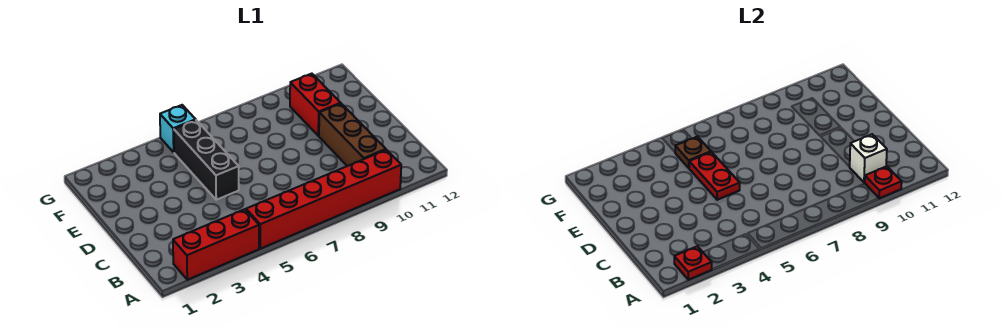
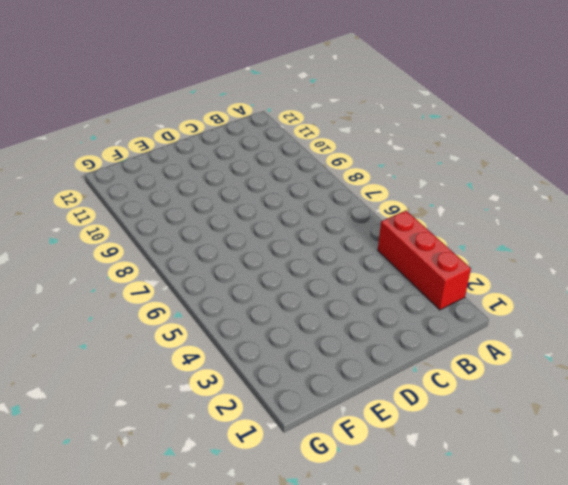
none -> red brick A5:A10 level 1
none -> brown brick B10:D10 level 1

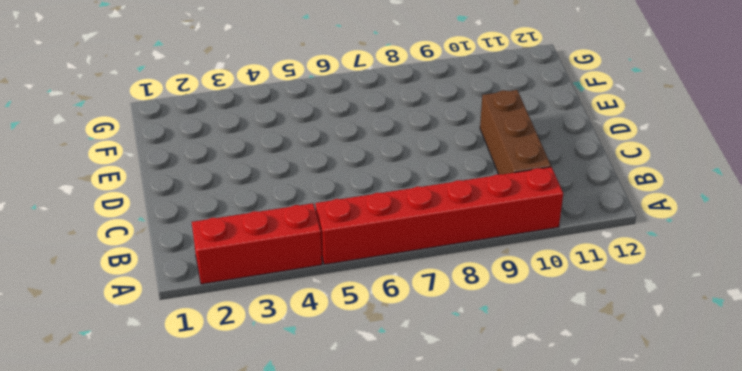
none -> black brick D5:F5 level 1
none -> red brick E10:F10 level 1

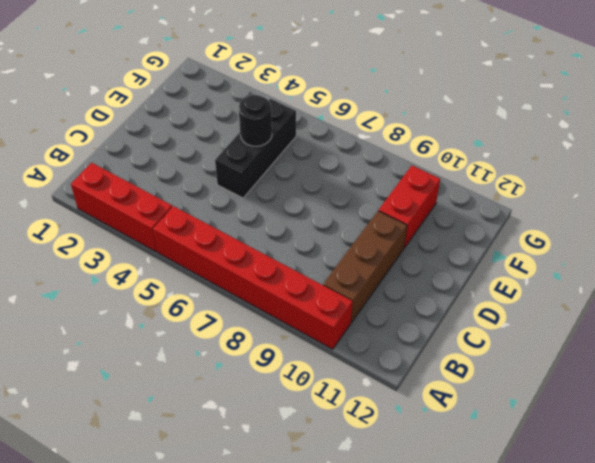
black round brick E5 level 2 -> red plate D5:E5 level 2
none -> cyan brick G5 level 1
none -> red plate A2 level 2

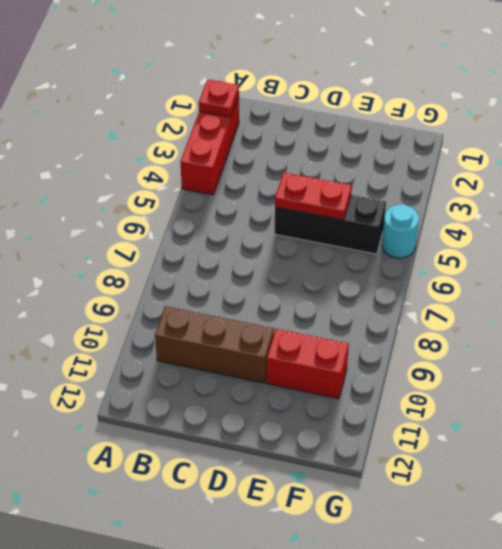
cyan round brick G5 level 1 -> cyan brick G5 level 1
none -> red brick A5:A10 level 1
none -> red plate A10 level 2

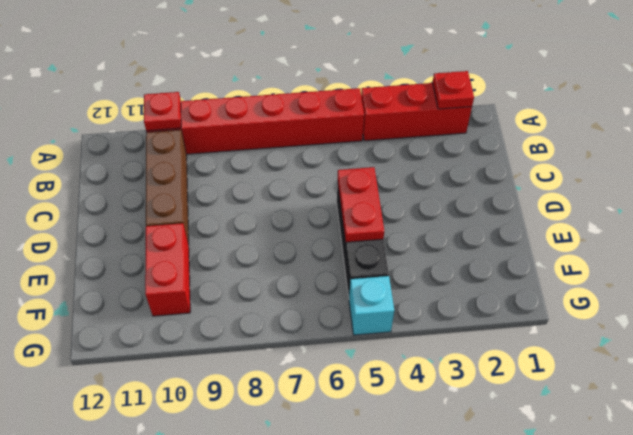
none -> white brick B10 level 2
none -> brown plate F5 level 2

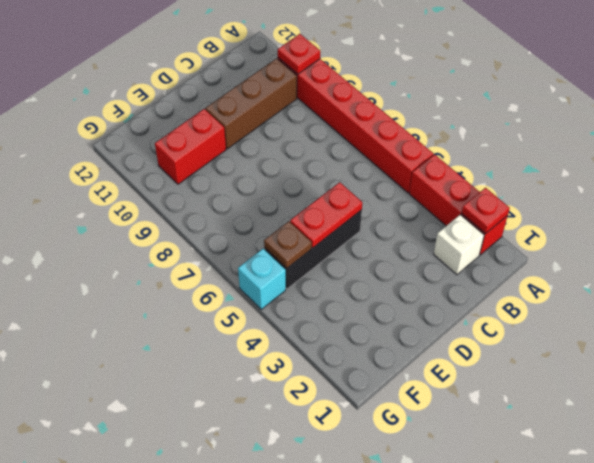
white brick B2 level 1 -> white brick B10 level 2

